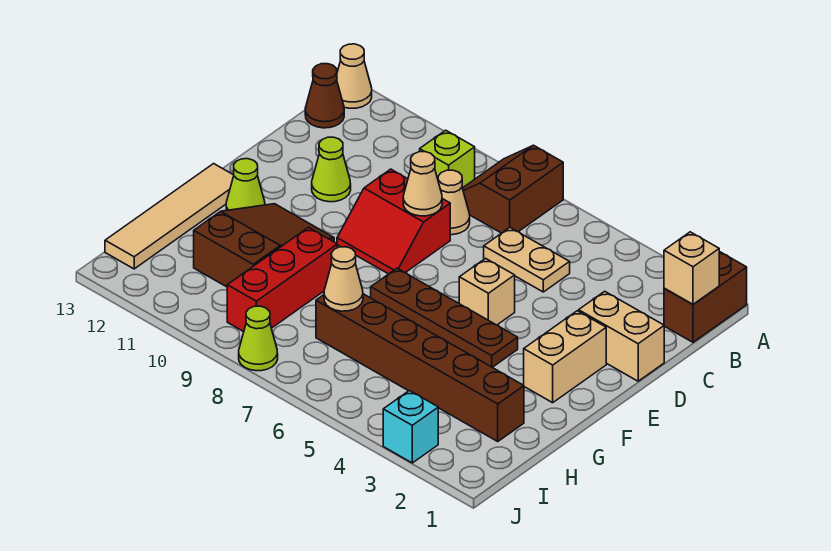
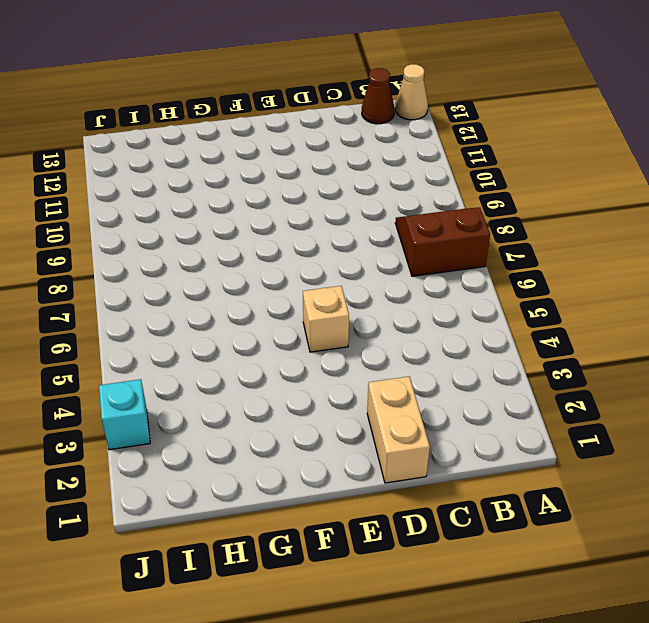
none -> brown brick A1:B1 level 1
none -> lime brick B9 level 1
none -> tan plate C5:C6 level 1

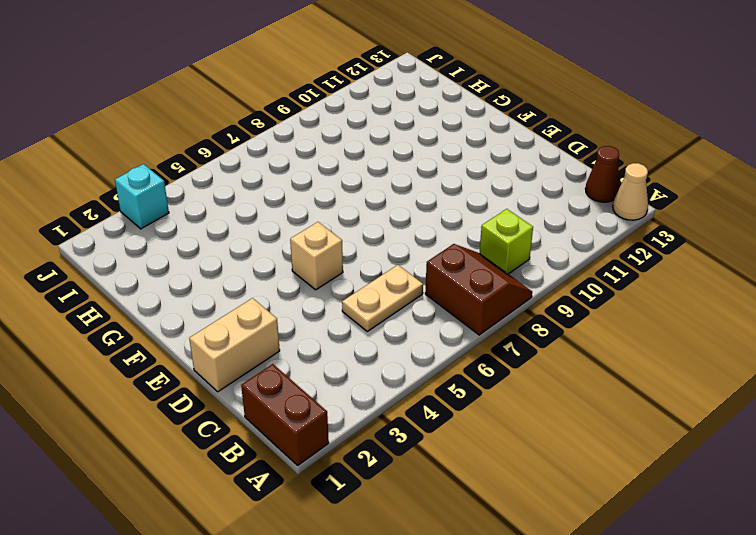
none -> tan cone C8 level 1
none -> red slope D8:E9 level 1 top D
none -> lime cone D11 level 1

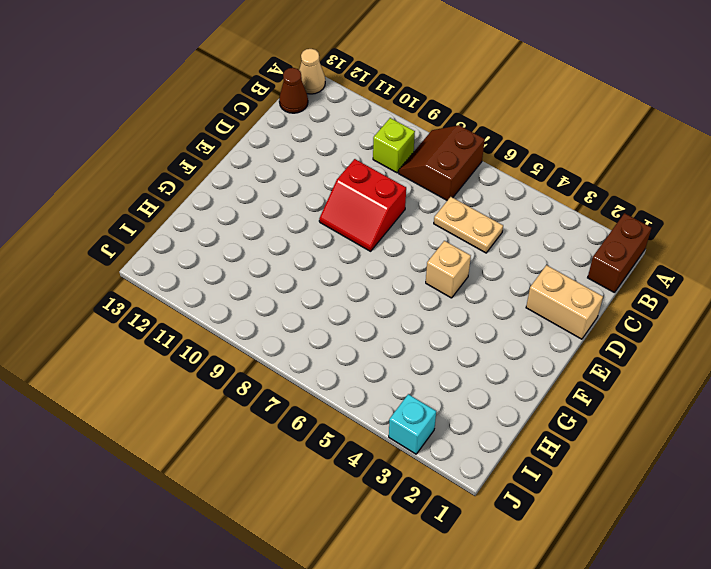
none -> tan cone C8 level 1
none -> lime cone D11 level 1
none -> tan brick E2:F2 level 1

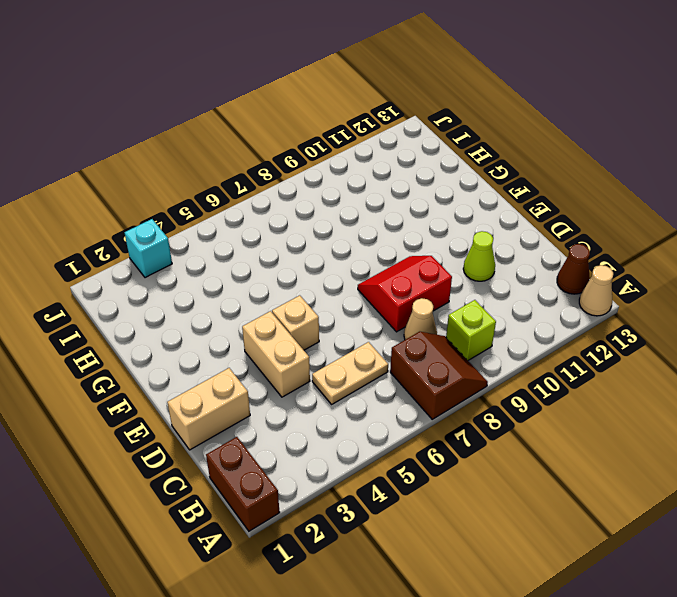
tan brick D4:E4 level 1 -> tan brick E2:F2 level 1
none -> brown plate F4:F7 level 1
none -> brown slope F10:H11 level 1 top H
none -> lime cone F12 level 1

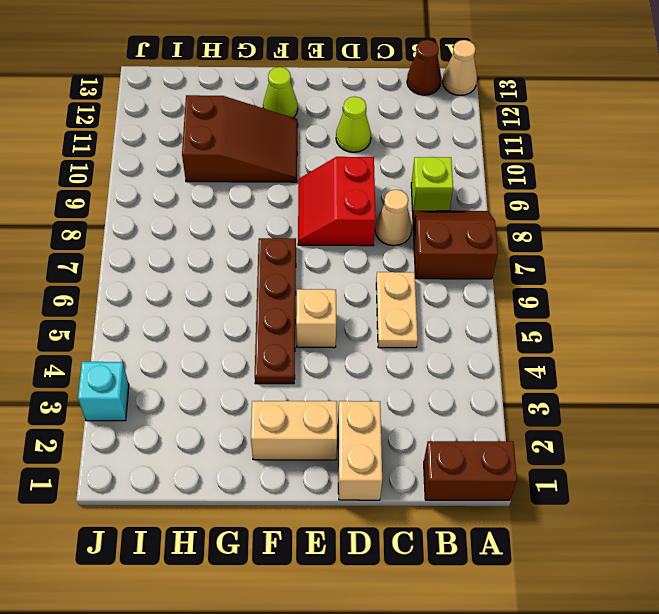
none -> tan tile F13:I13 level 1
none -> red brick G9:I9 level 1
none -> brown brick H2:H7 level 1

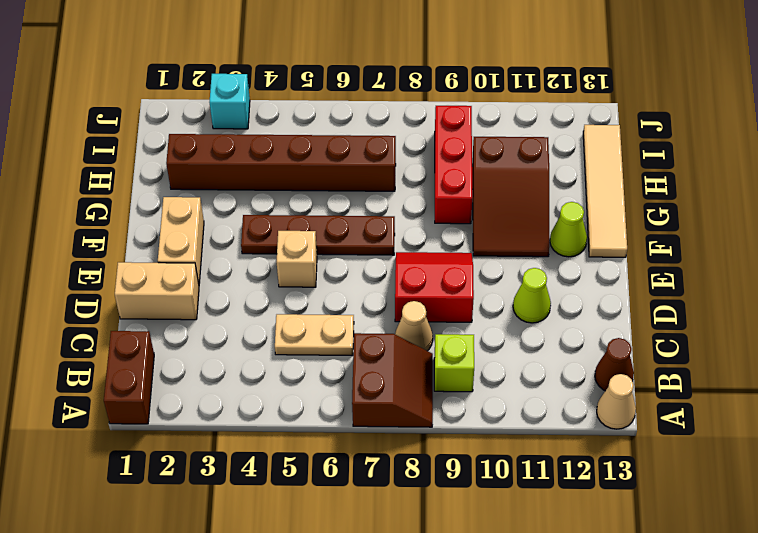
none -> lime cone J8 level 1
none -> tan brick B1 level 2
none -> tan cone D8 level 2

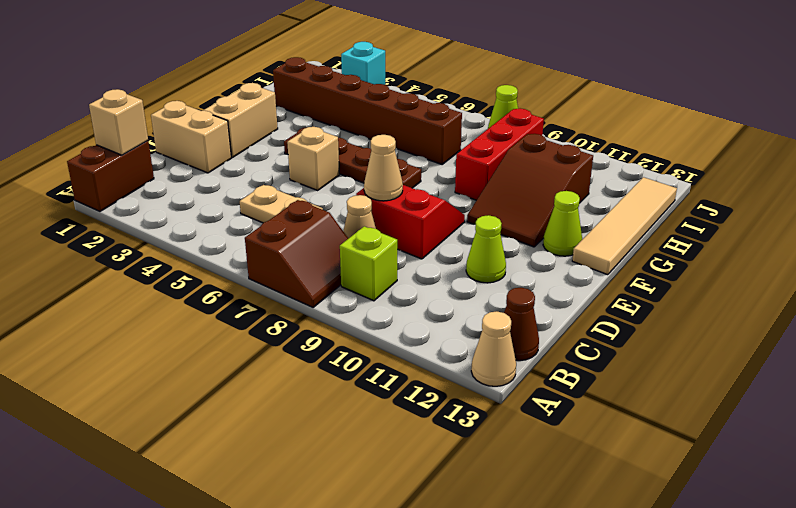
none -> tan cone H7 level 2

